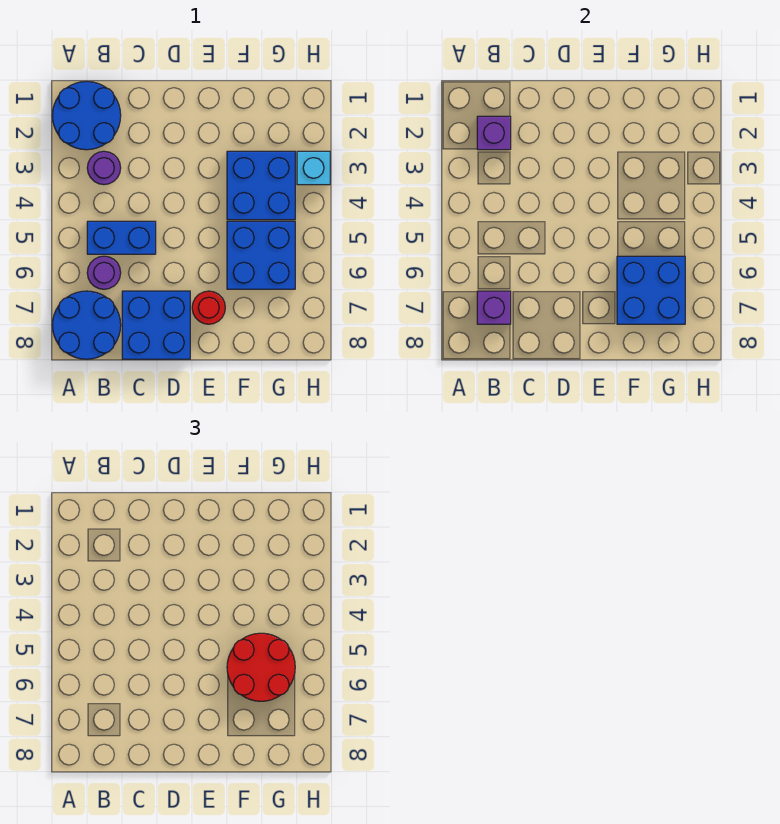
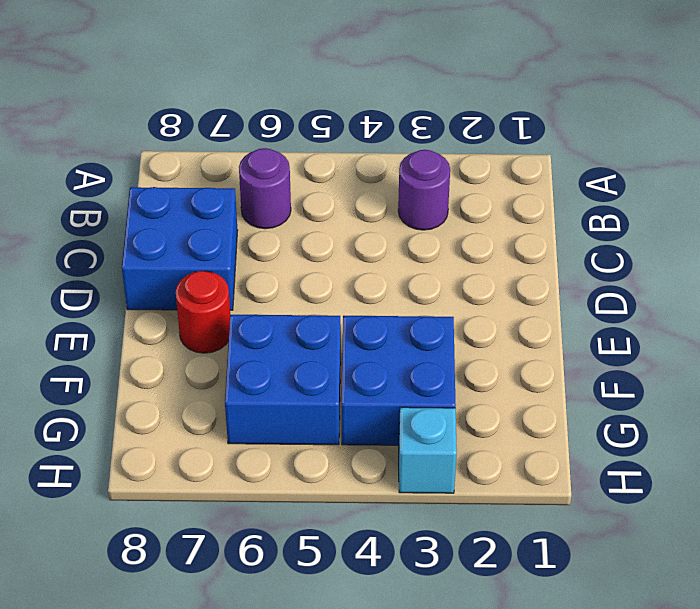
none -> blue round brick A1:B2 level 1
none -> blue round brick A7:B8 level 1
none -> blue brick B5:C5 level 1

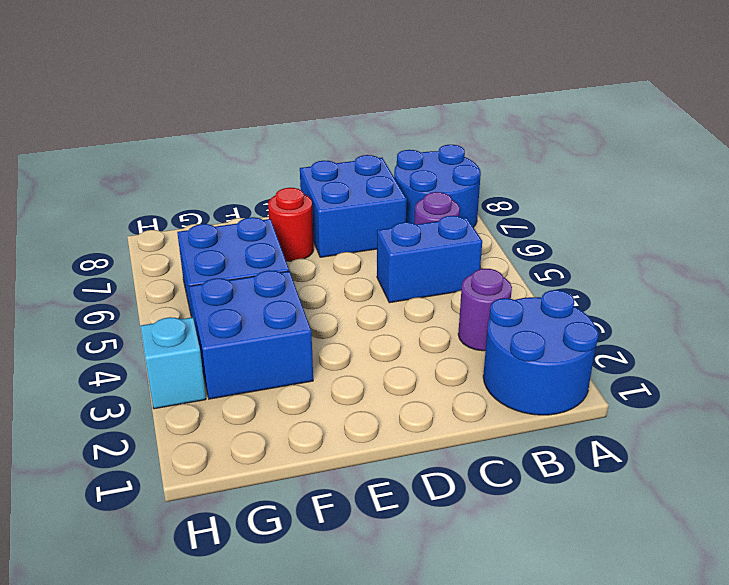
none -> purple brick B2 level 2
none -> purple brick B7 level 2
none -> blue brick F6:G7 level 2

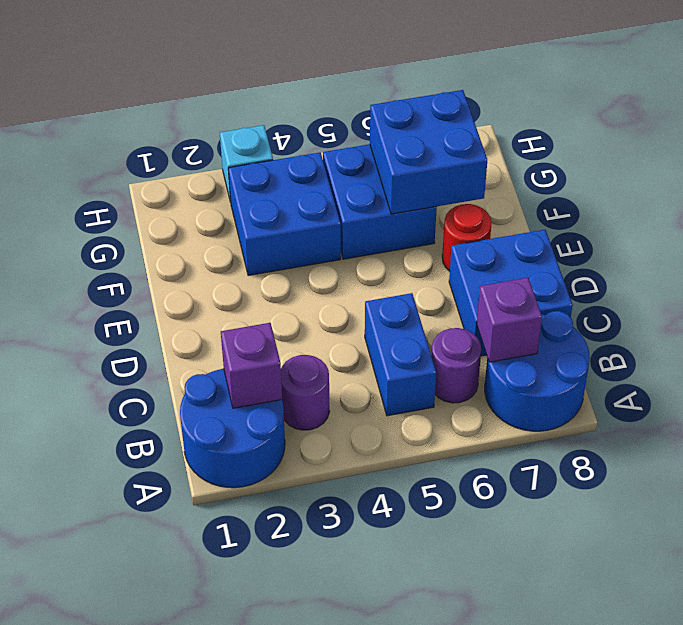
none -> red round brick F5:G6 level 3

